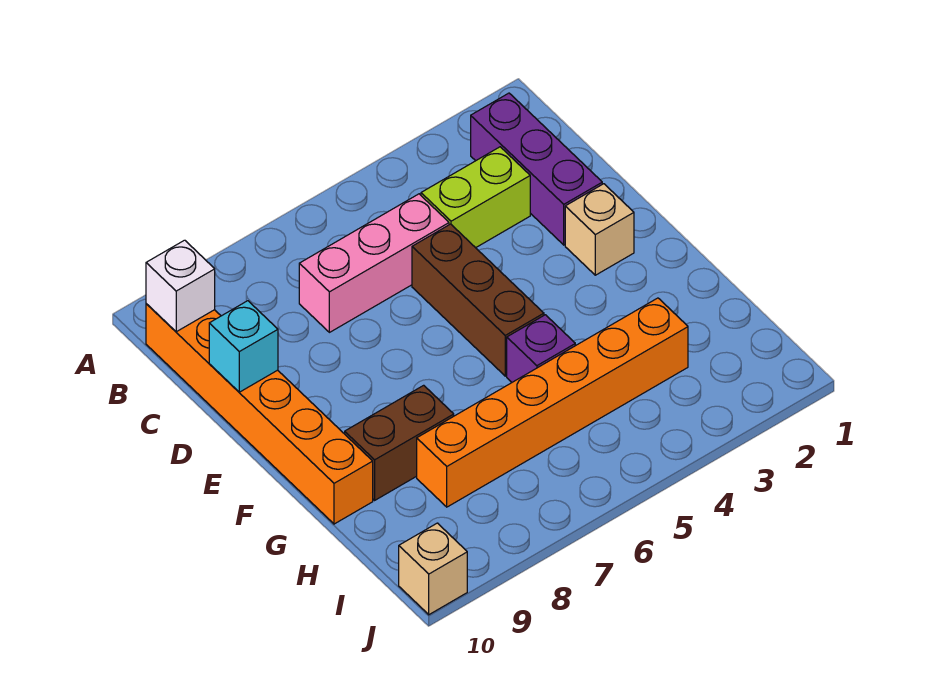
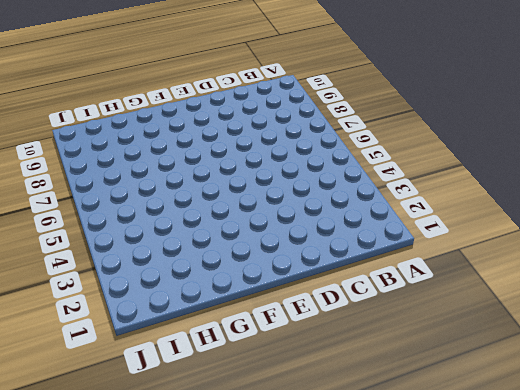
none -> purple brick B2:D2 level 1
none -> orange brick B10:G10 level 1
none -> lime brick C3:C4 level 1

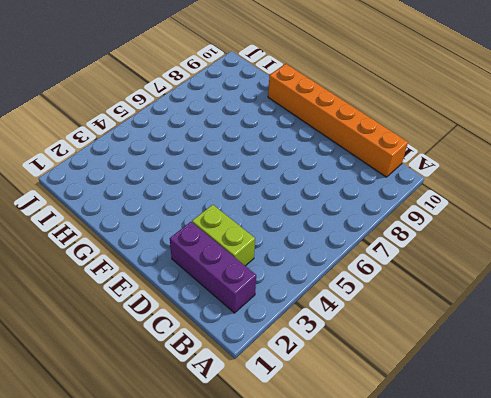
lime brick C3:D3 level 1 -> lime brick C3:C4 level 1
none -> pink brick C5:C7 level 1
none -> brown brick D5:F5 level 1
none -> tan brick E2 level 1

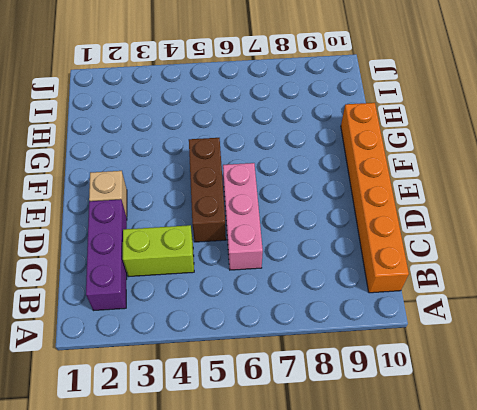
pink brick C6:E6 level 1 -> pink brick C5:C7 level 1
none -> purple brick G5 level 1
none -> brown brick G8:G9 level 1
none -> orange brick H3:H8 level 1

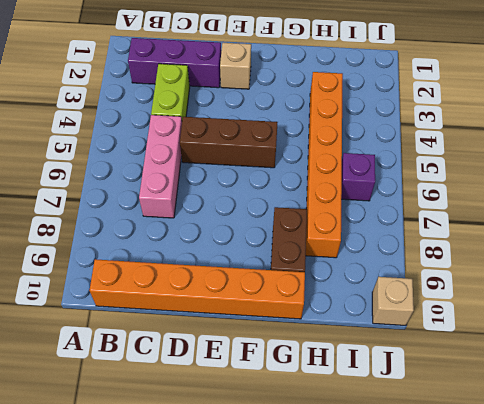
purple brick I6 level 1 -> purple brick G5 level 1
none -> white brick B10 level 2
none -> cyan brick D10 level 2

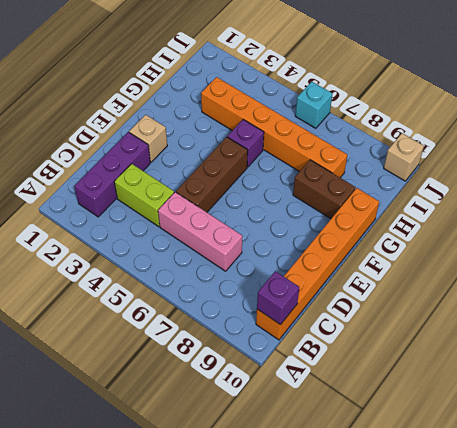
purple brick B10 level 2 -> white brick B10 level 2
cyan brick J6 level 1 -> cyan brick D10 level 2

